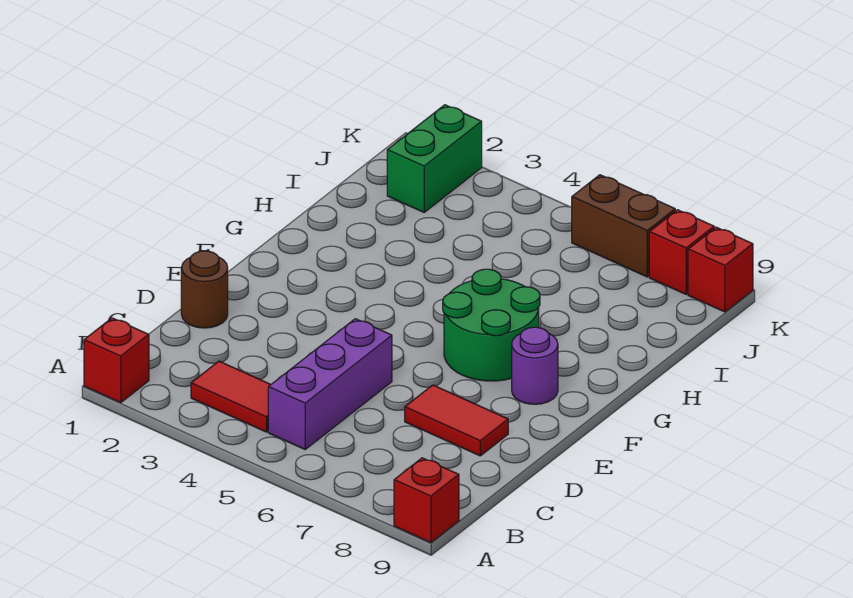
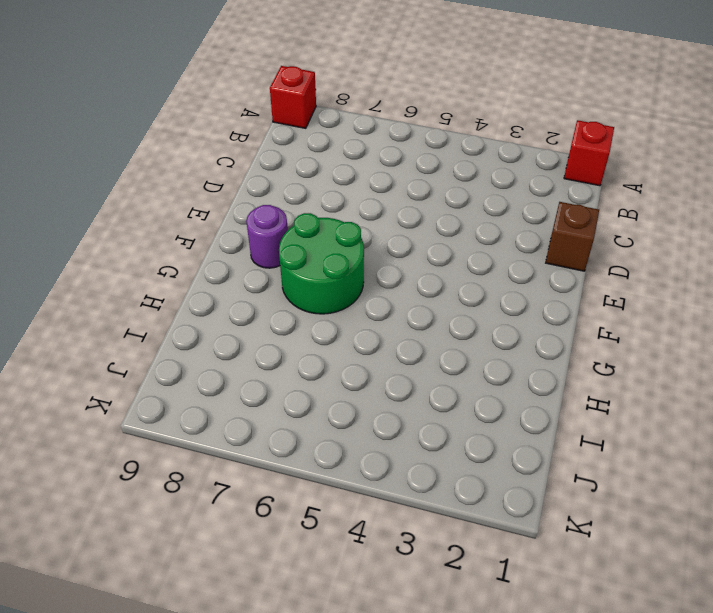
brown brick D1 level 1 -> brown round brick D1 level 1
none -> red tile B3:B4 level 1
none -> purple brick B5:D5 level 1
none -> red tile D7:D8 level 1

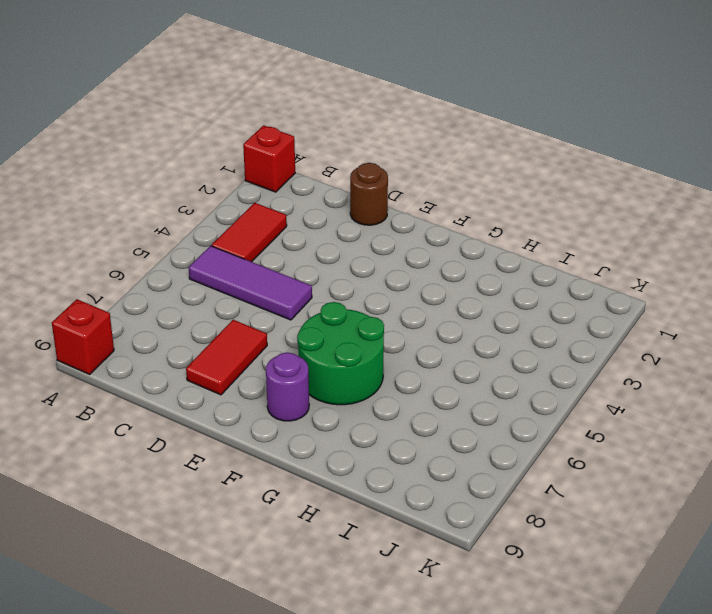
purple tile B5:D5 level 1 -> purple brick B5:D5 level 1
none -> green brick J2:K2 level 1
none -> brown brick K6:K7 level 1
none -> red brick K8 level 1

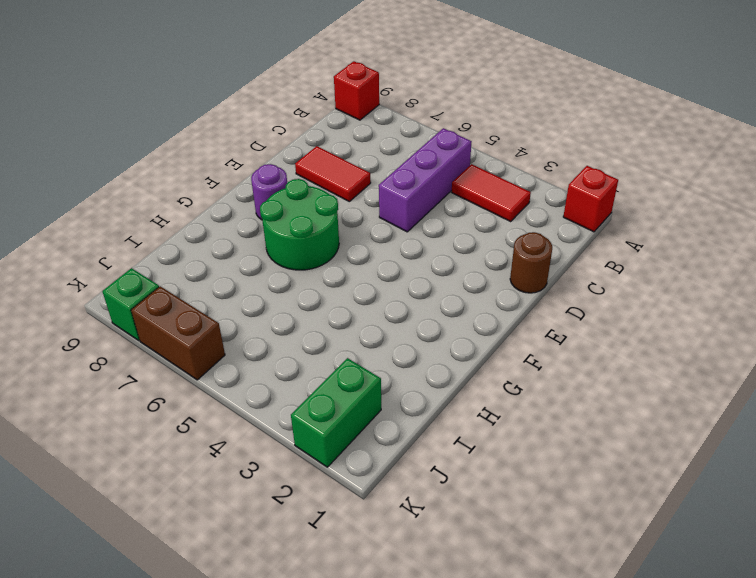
green brick K8 level 1 -> red brick K8 level 1
none -> red brick K9 level 1

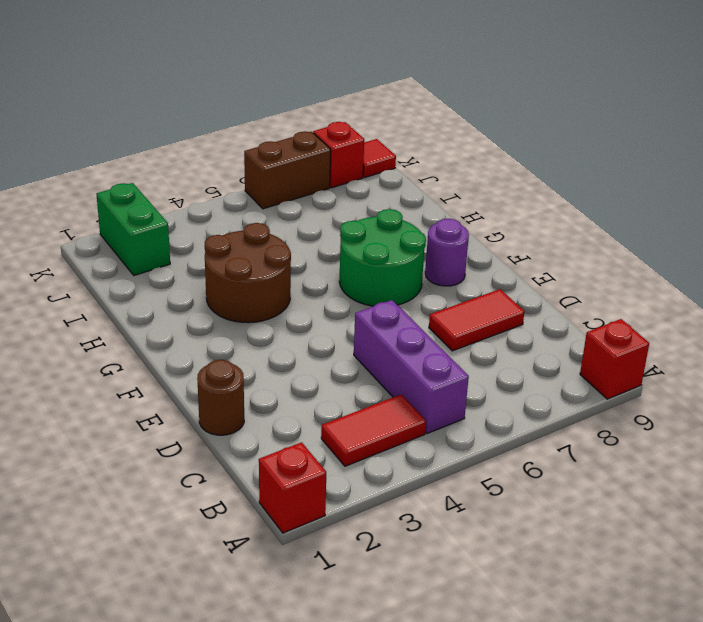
brown round brick G3:H4 level 1 -> none
red tile K9 level 1 -> red brick K9 level 1

